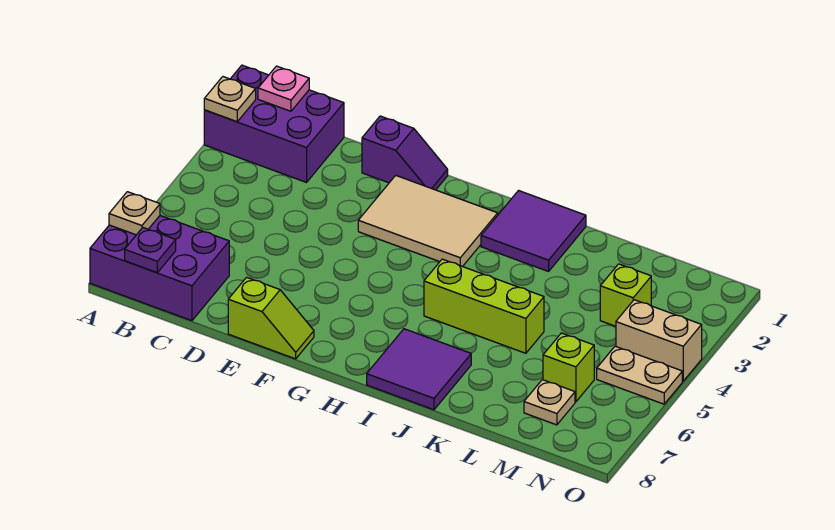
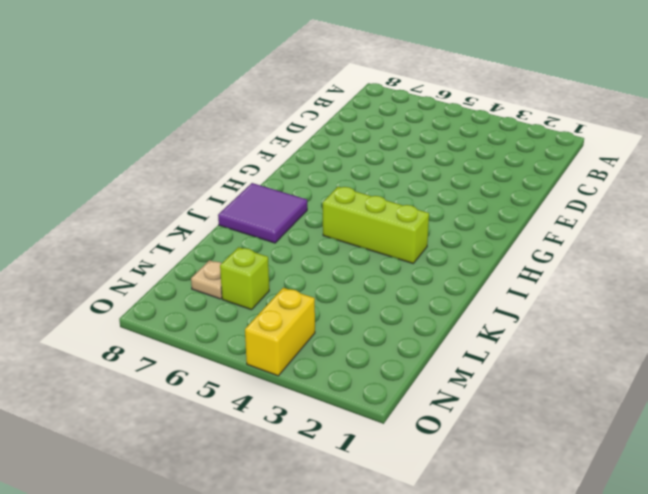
lime brick I3:I5 level 1 -> lime brick I5:K5 level 1
yellow brick N4:O4 level 1 -> tan brick N4:O4 level 1
none -> purple brick A1:C2 level 1
none -> purple brick A7:C8 level 1
none -> purple slope E1:F1 level 1 top E

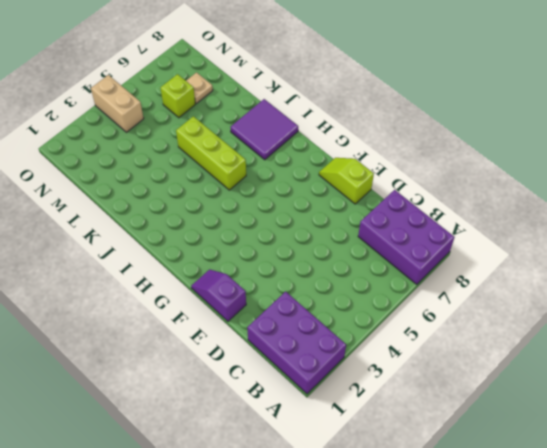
none -> tan tile F2:H3 level 1
none -> purple tile I1:J2 level 1
none -> lime brick M3 level 1

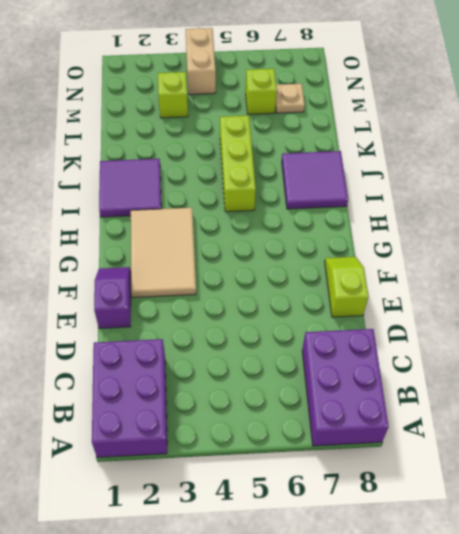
none -> tan plate N5:O5 level 1
none -> tan plate A2 level 2
none -> tan plate A7 level 2

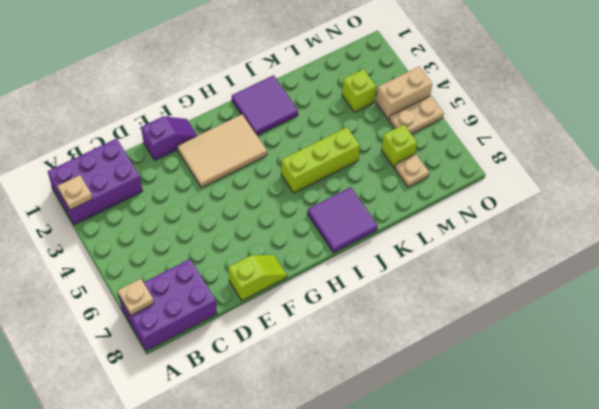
none -> pink plate B1 level 2
none -> purple plate B8 level 2

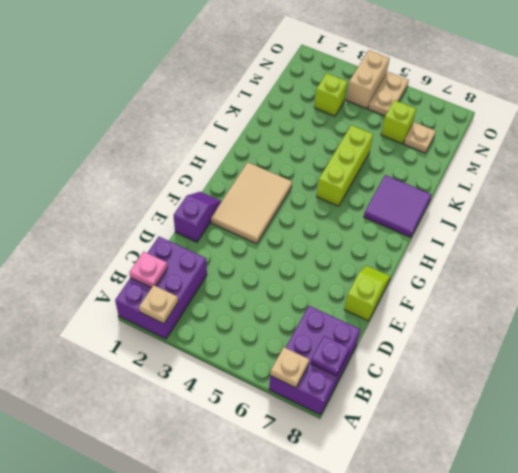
none -> purple tile I1:J2 level 1

